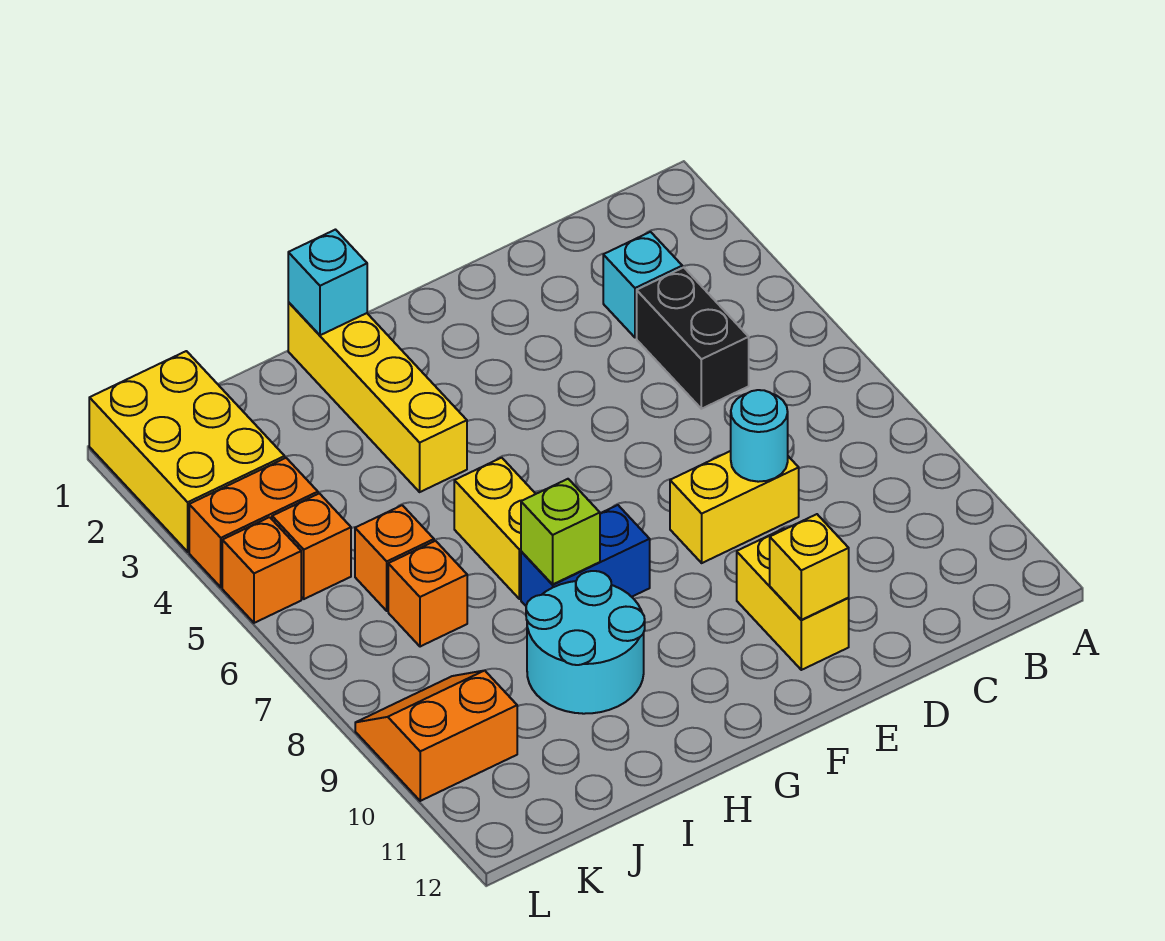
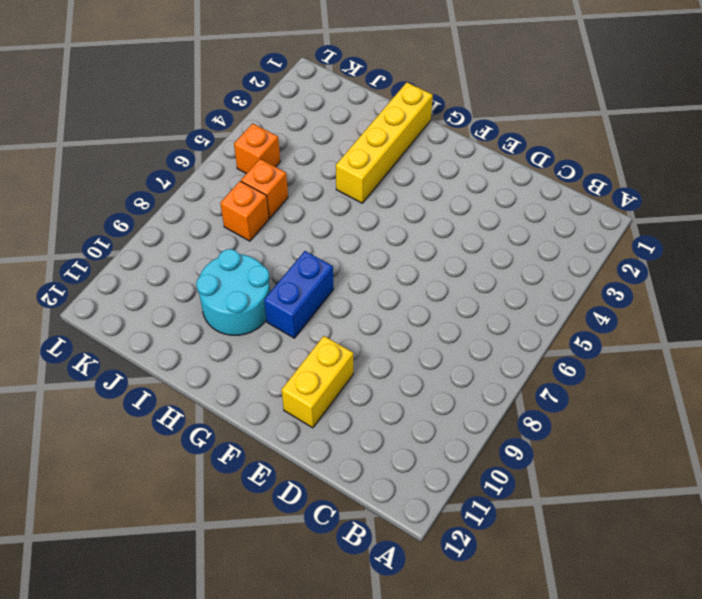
blue brick G8:G9 level 1 -> blue brick G8:H8 level 1
none -> cyan brick C3 level 1
none -> black brick C4:C5 level 1
none -> yellow brick D8:E8 level 1

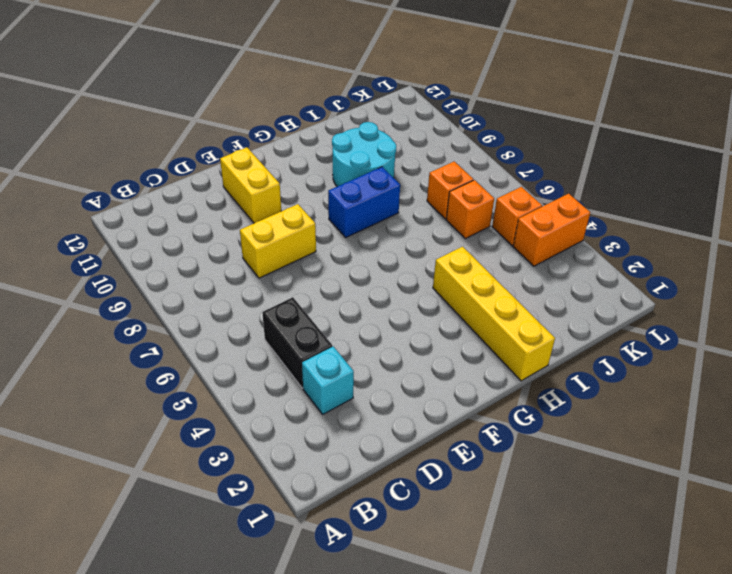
none -> yellow brick H6:H7 level 1
none -> yellow brick K1:L3 level 1
none -> orange slope K9:L10 level 1 top 10

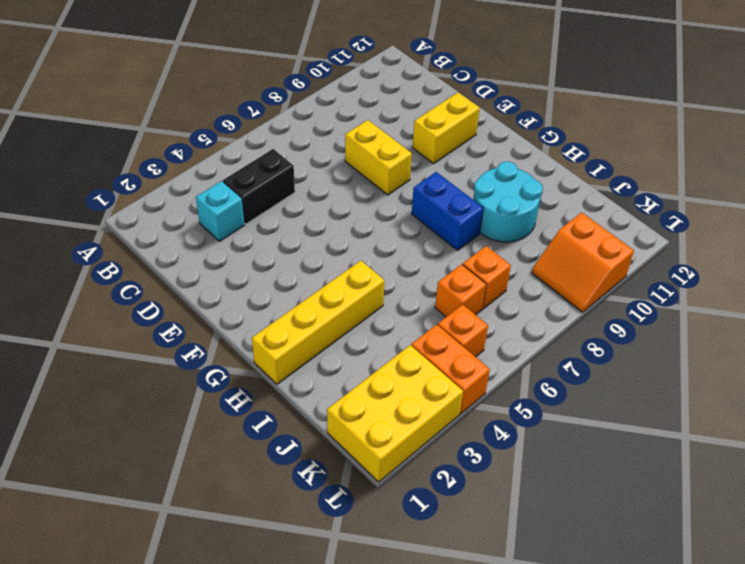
none -> yellow brick H6:H7 level 1
none -> orange brick L5 level 1
none -> cyan round brick D8 level 2

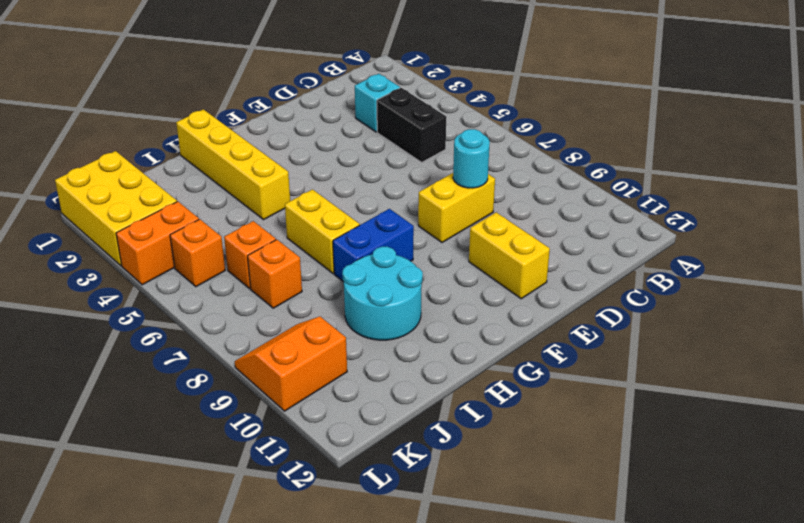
none -> orange brick L5 level 1
none -> yellow brick E11 level 2
none -> cyan brick H1 level 2

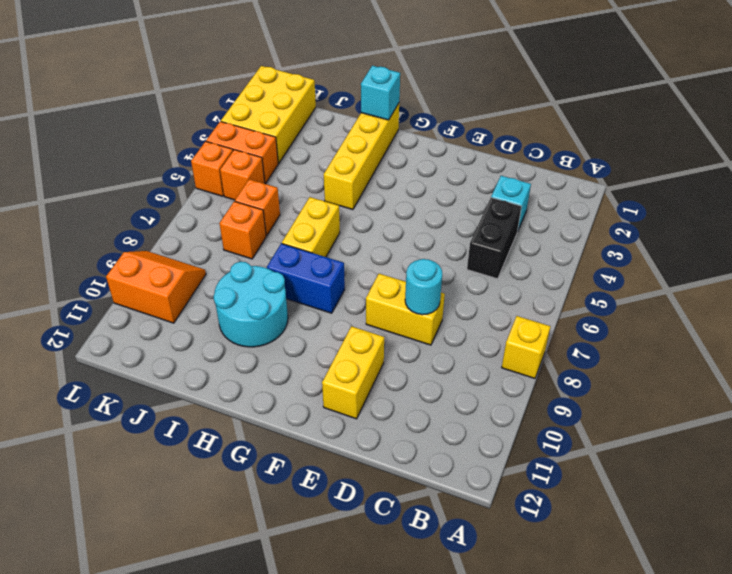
yellow brick A8 level 1 -> yellow brick E11 level 2
none -> lime brick H8 level 2

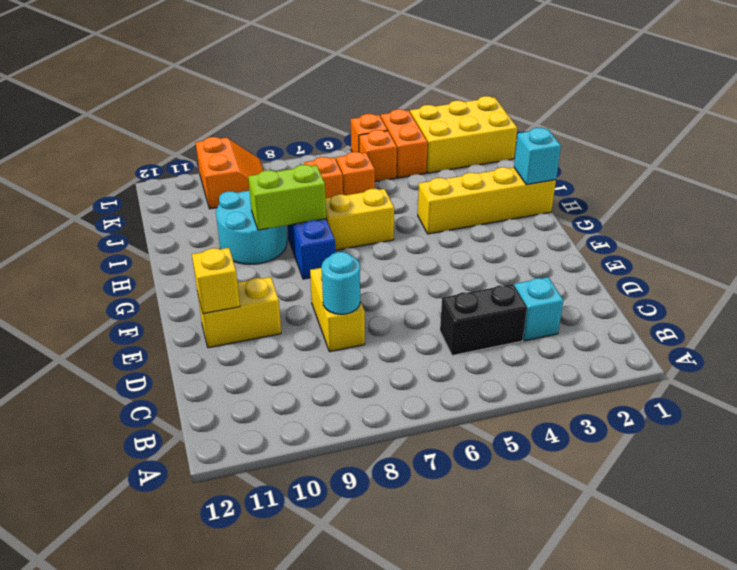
lime brick H8:H9 level 2 -> lime brick H8 level 2

